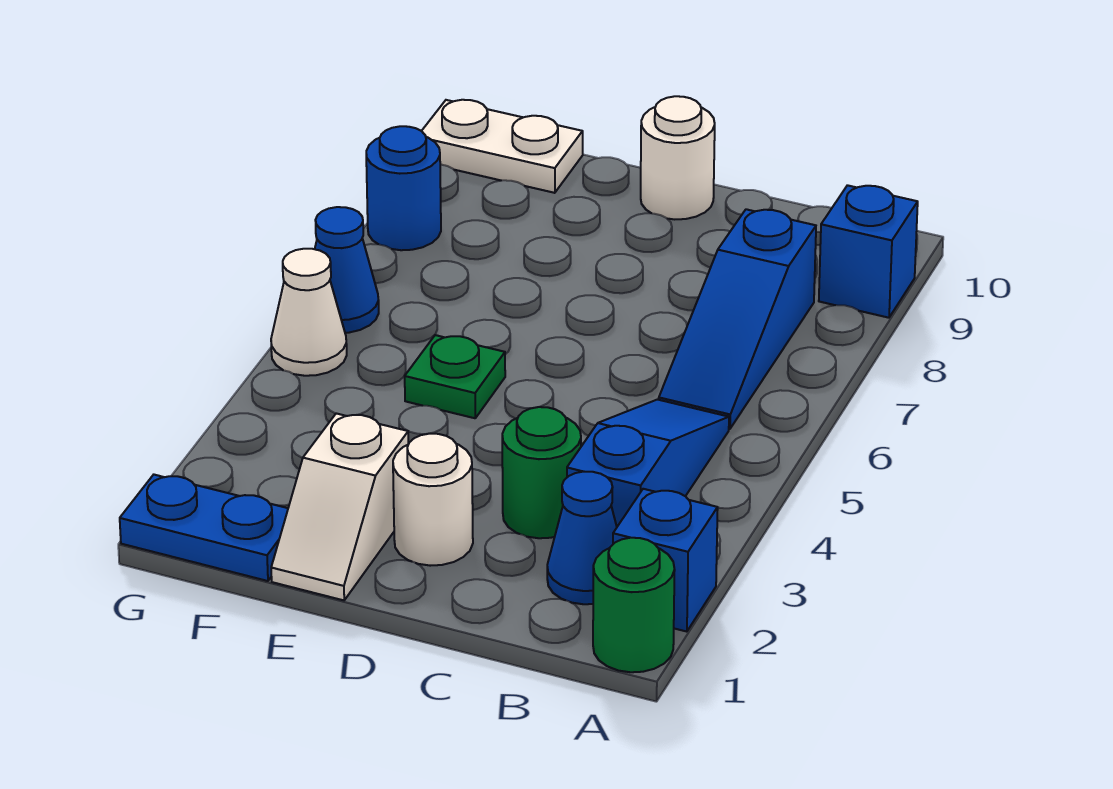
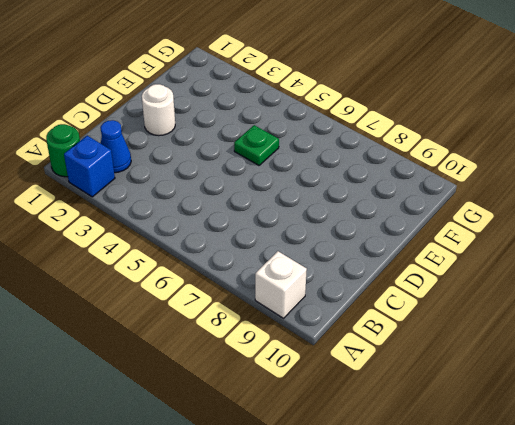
white brick A9 level 1 -> blue brick A9 level 1
none -> blue slope B3:B5 level 1 top 3
none -> blue slope B6:B8 level 1 top 8
none -> green round brick C3 level 1

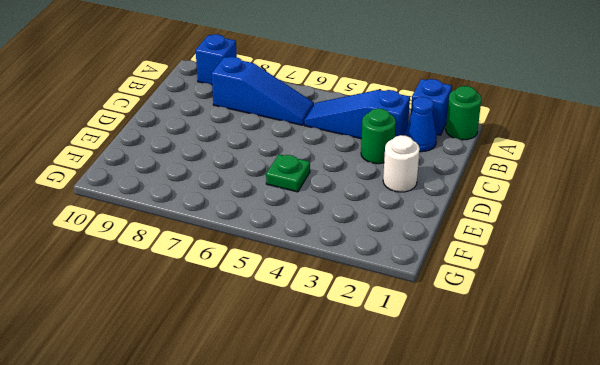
none -> white round brick D10 level 1
none -> white slope E1:E2 level 1 top 2
none -> blue plate F1:G1 level 1

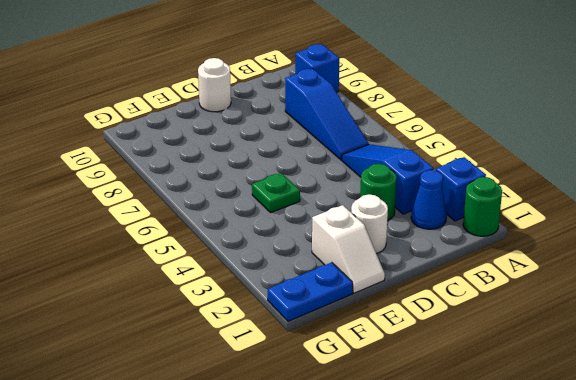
none -> white plate F10:G10 level 1
none -> white cone G5 level 1
none -> blue cone G6 level 1

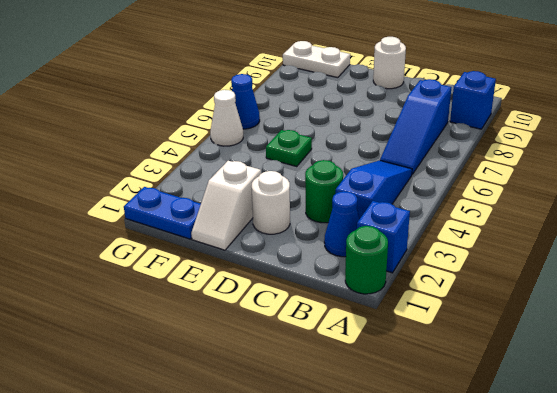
none -> blue round brick G8 level 1

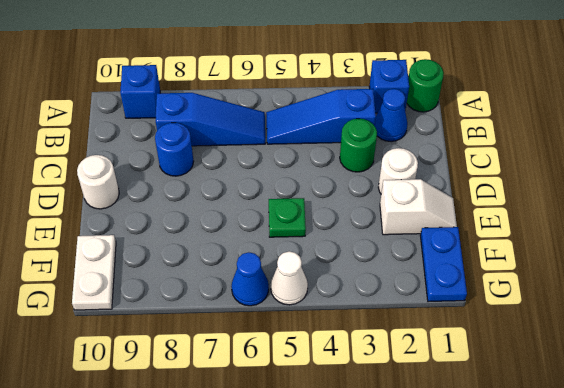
blue round brick C8 level 1 -> blue round brick G8 level 1

